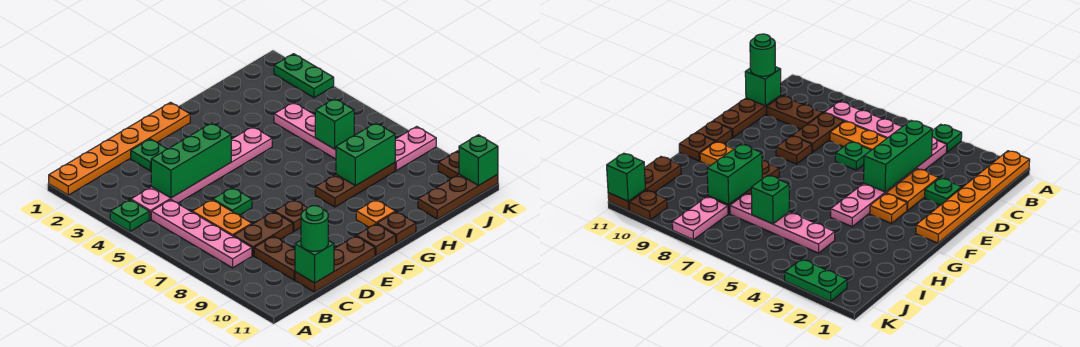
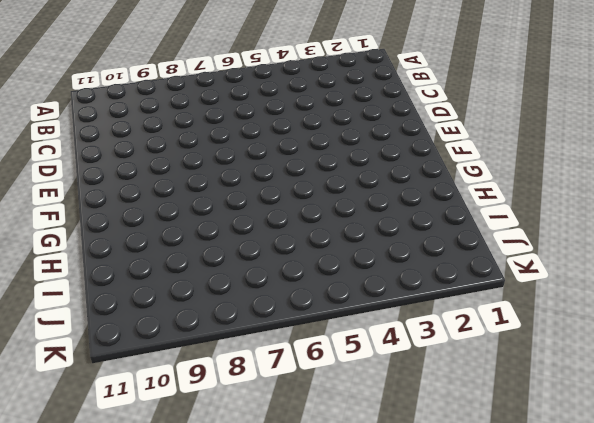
none -> orange plate A1:F1 level 1
none -> green plate A4 level 1
none -> pink plate B4:G4 level 1

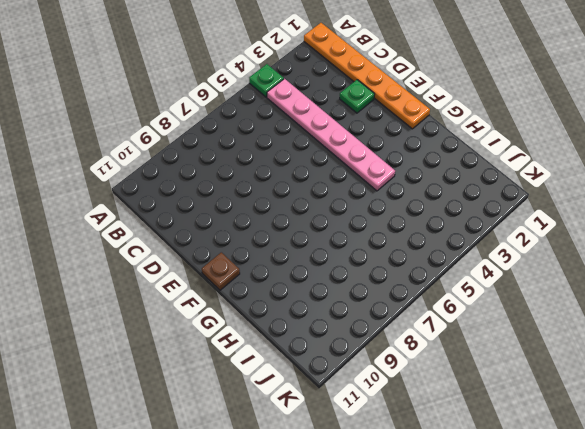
none -> pink plate B5:B8 level 1
none -> orange plate C6:C7 level 1
none -> brown plate C8:D8 level 1

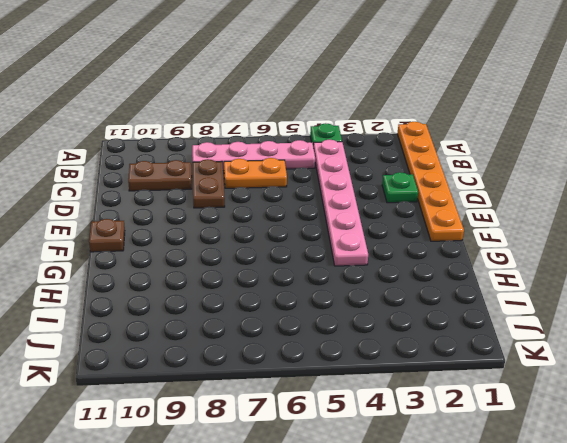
none -> brown plate C11:E11 level 1
none -> orange plate D3:E3 level 1
none -> green plate D6 level 1

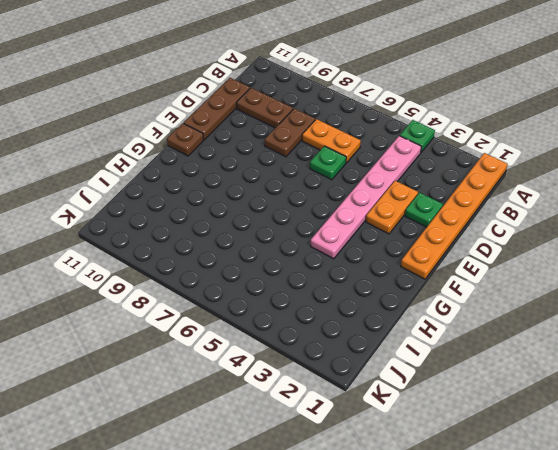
none -> pink plate B5:B8 level 1
none -> brown plate E8 level 1
none -> orange plate F3 level 1

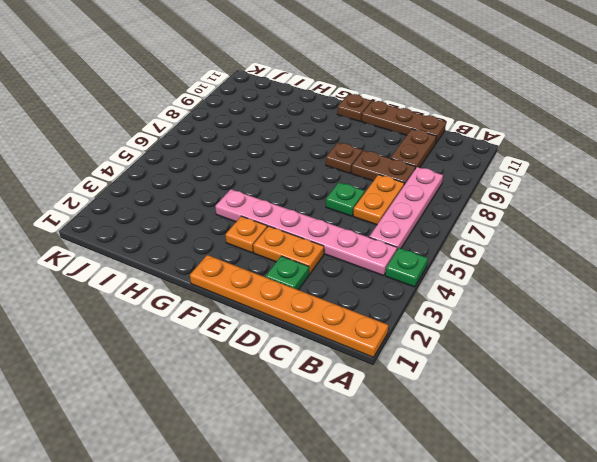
none -> brown plate G8:I8 level 1
none -> orange plate G10 level 1
none -> brown plate G11 level 1

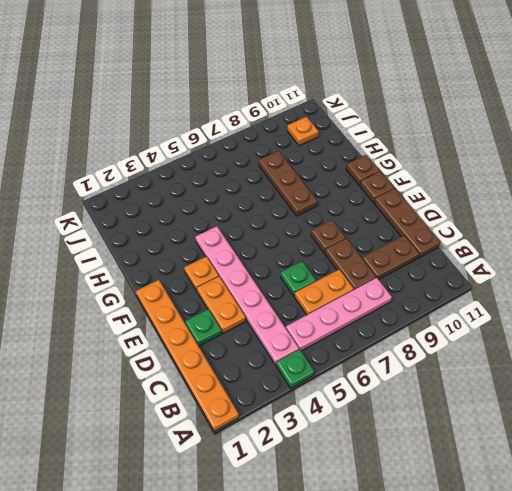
orange plate J10 level 1 -> orange plate G10 level 1
none -> pink plate I4:I7 level 1
none -> brown plate I11:K11 level 1
none -> pink plate J8:K8 level 1

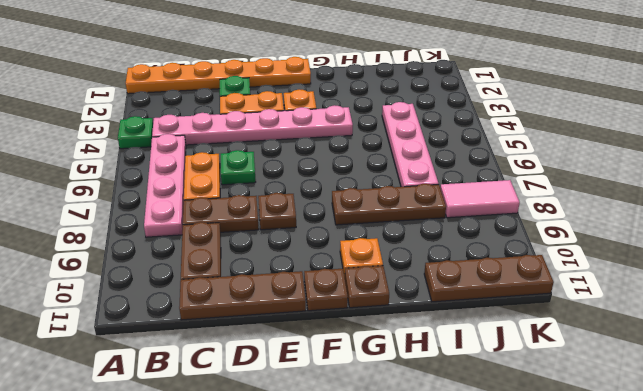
pink tile J8:K8 level 1 -> pink plate J8:K8 level 1
none -> green plate K2:K3 level 1
none -> brown plate K10 level 1
none -> green brick C4:E4 level 2

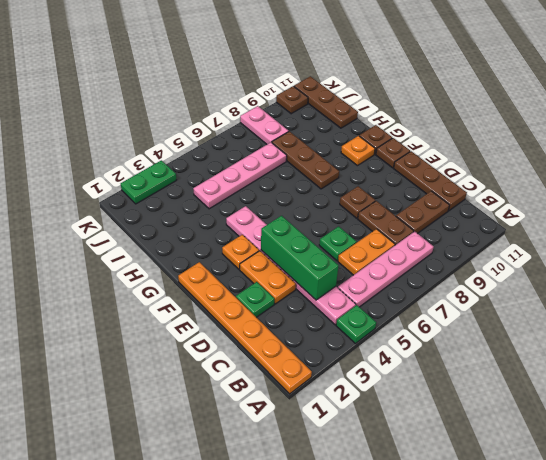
none -> green brick C11 level 2
none -> green brick H8:I8 level 2
none -> green brick I6 level 2

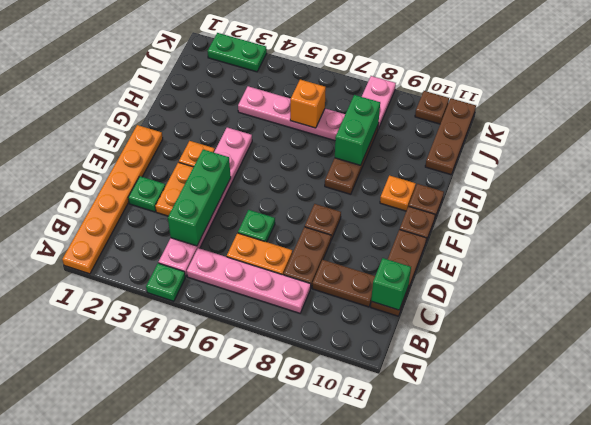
orange brick I6 level 2 -> green brick I6 level 2
none -> green brick K11 level 2
none -> green round brick C11 level 3

